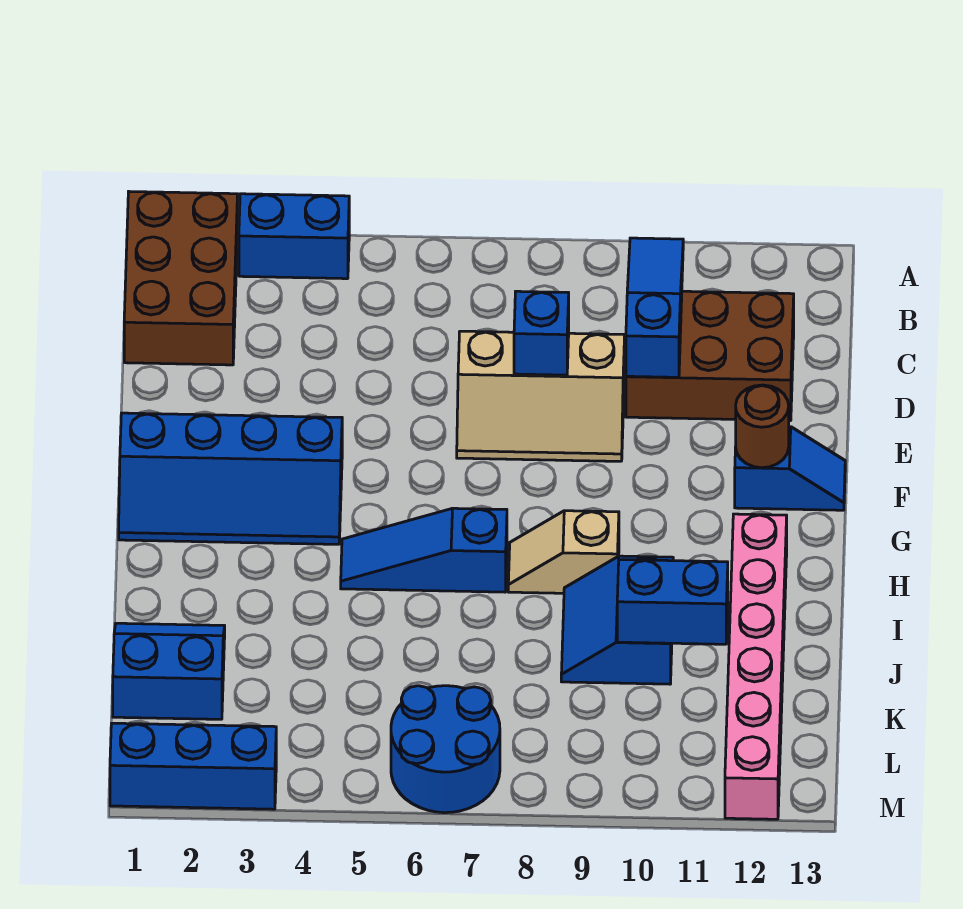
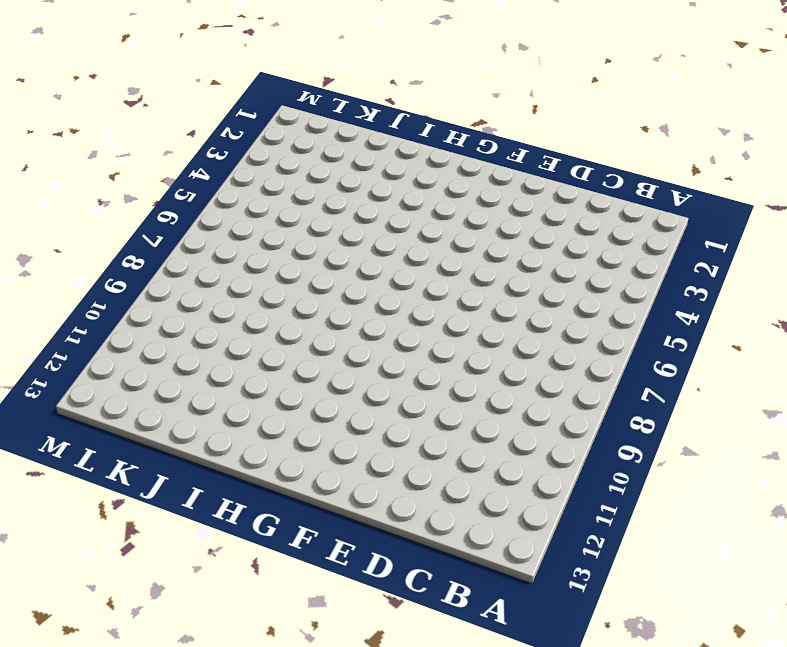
none -> brown brick A1:C2 level 1
none -> blue brick A3:A4 level 1
none -> brown brick C10:D12 level 1

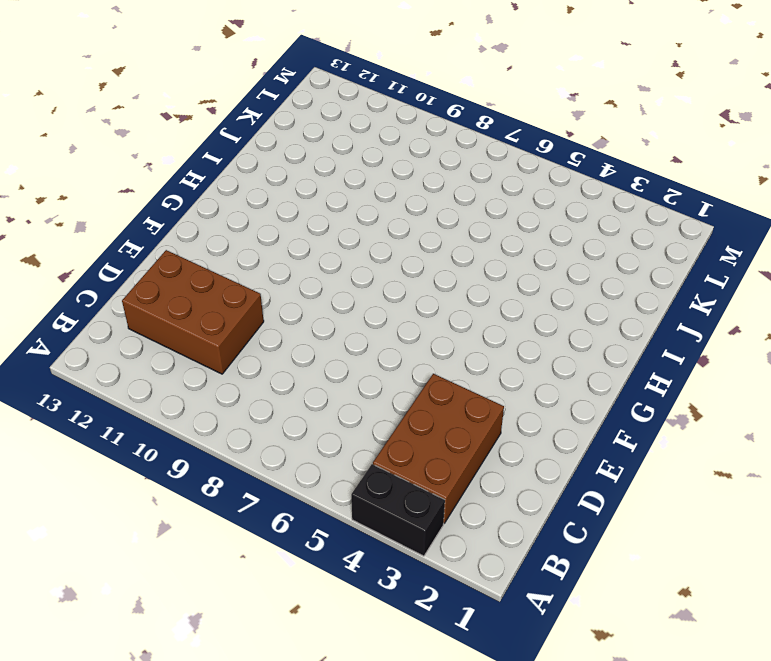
black brick A3:A4 level 1 -> blue brick A3:A4 level 1
brown brick B3:D4 level 1 -> brown brick A1:C2 level 1
none -> tan slope D7:E9 level 1 top D
none -> blue slope F1:G4 level 1 top F
none -> blue slope F12:F13 level 1 top 12

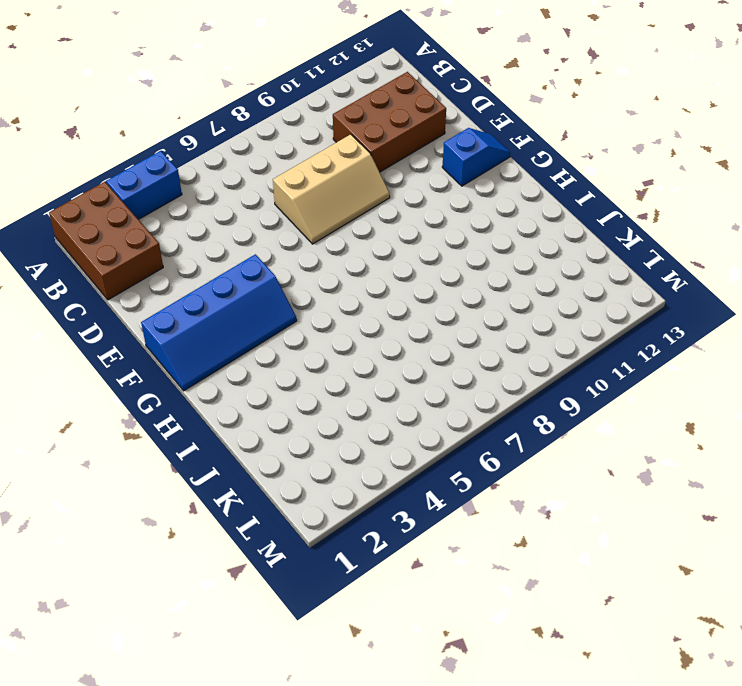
none -> blue slope H5:H7 level 1 top 7
none -> tan slope H8:H9 level 1 top 9
none -> pink brick H12:M12 level 1

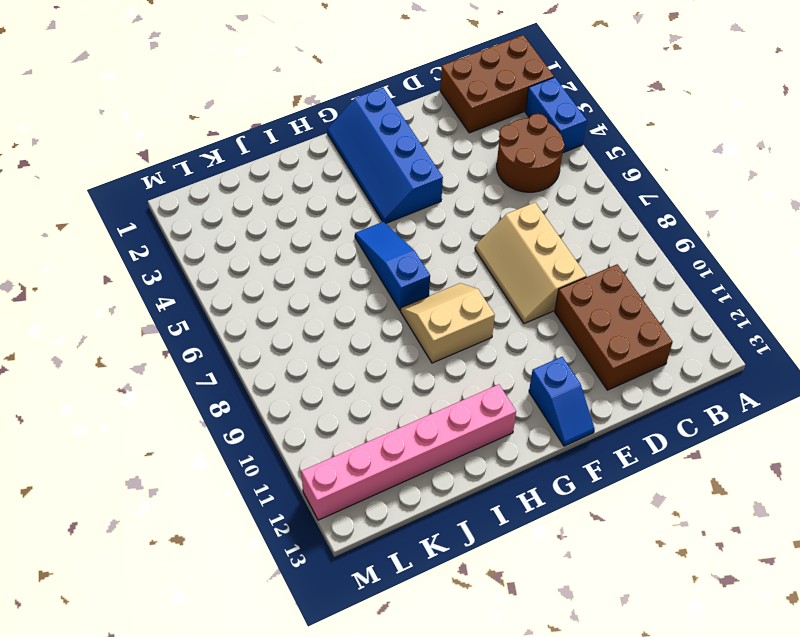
brown round brick B4:C5 level 1 -> none
tan slope G8:H9 level 1 top 9 -> tan slope H8:H9 level 1 top 9
none -> blue slope I9:J10 level 1 top 10
none -> blue slope J1:K2 level 1 top K
none -> blue round brick L6:M7 level 1

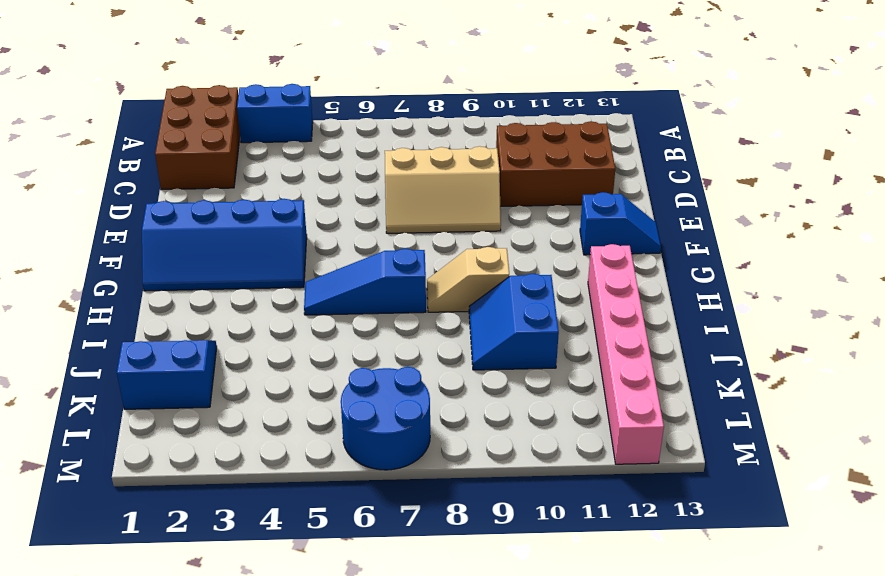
none -> blue brick M1:M3 level 1
none -> blue slope B10:D10 level 2 top D
none -> blue brick D8 level 2

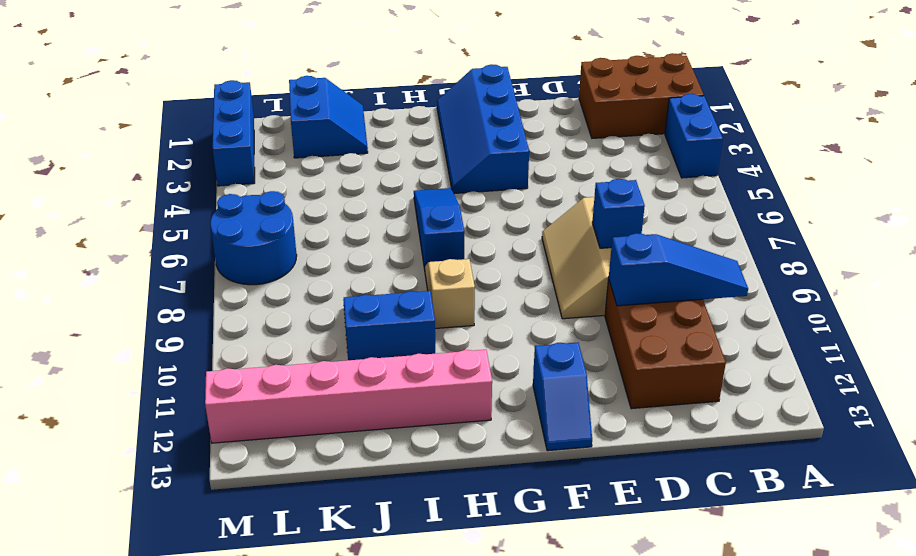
none -> brown round brick F12 level 2
none -> blue brick J10:J11 level 2

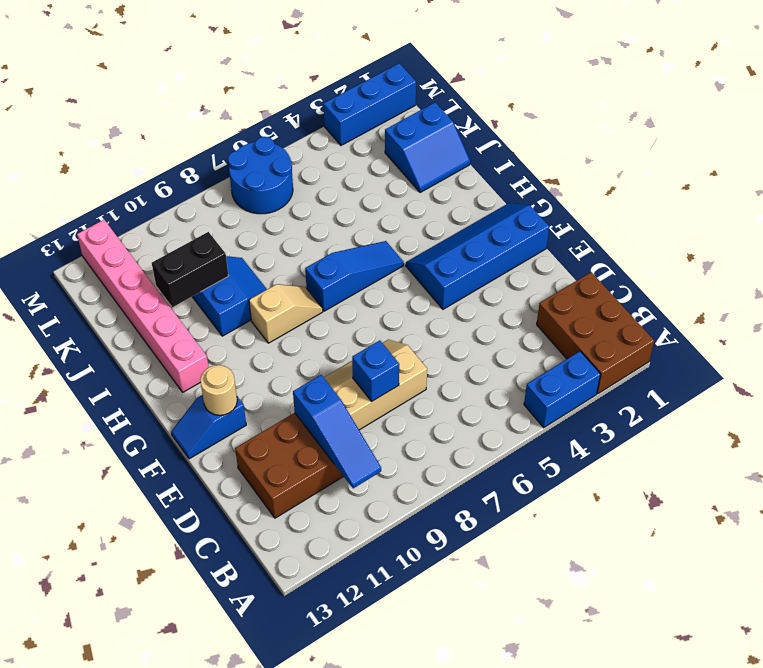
tan round brick F12 level 2 -> brown round brick F12 level 2
black brick J10:J11 level 2 -> blue brick J10:J11 level 2

